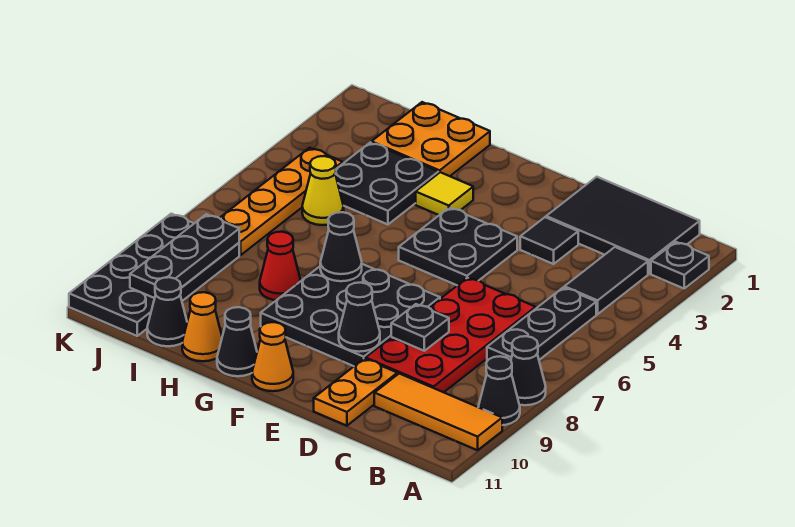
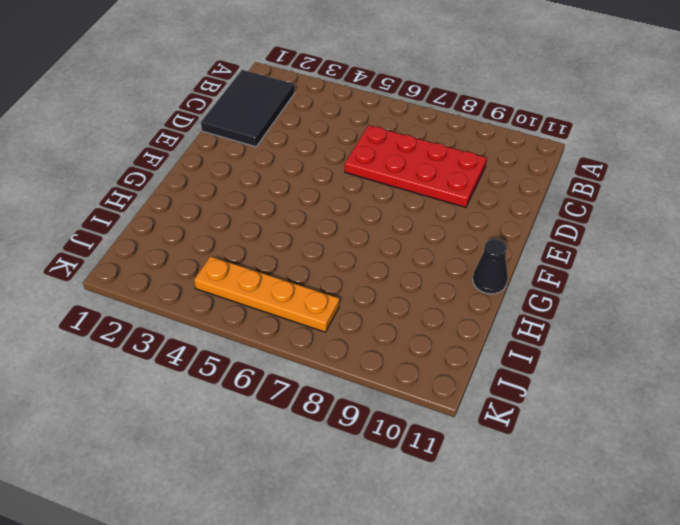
none -> black plate A2 level 1
none -> black cone A8 level 1
none -> black cone A9 level 1

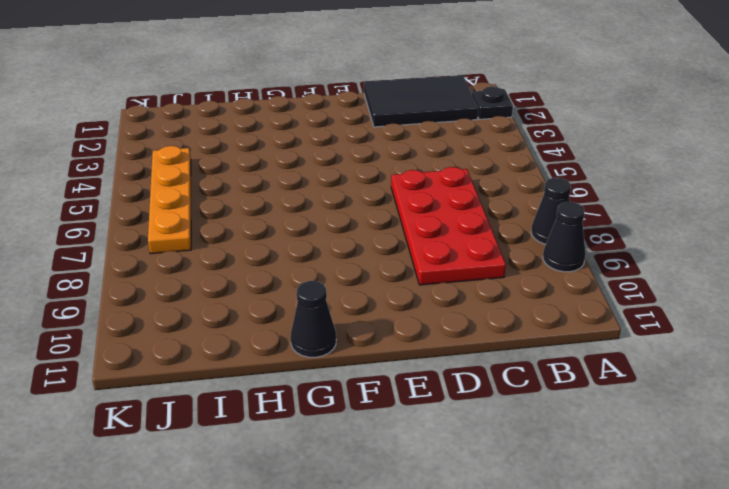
none -> orange tile A10:C10 level 1
none -> black tile B3:B4 level 1
none -> black plate B5:B7 level 1

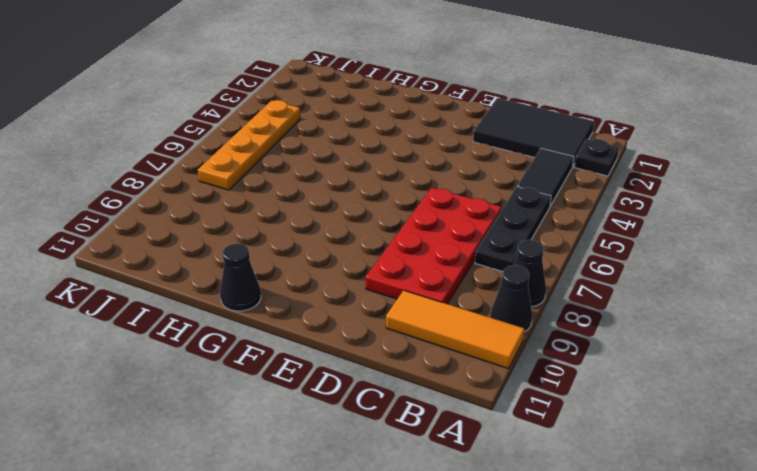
none -> black tile D3 level 1
none -> orange plate D10:D11 level 1
none -> black plate E4:F5 level 1

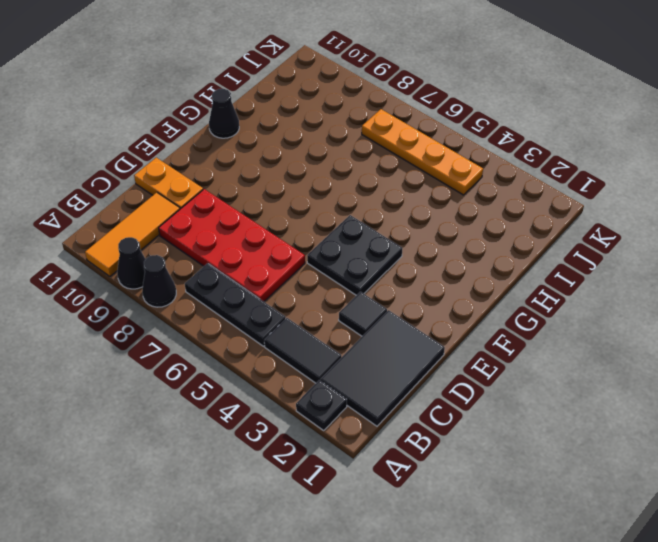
none -> black plate E7:G9 level 1
none -> orange cone F11 level 1
none -> yellow tile G3 level 1

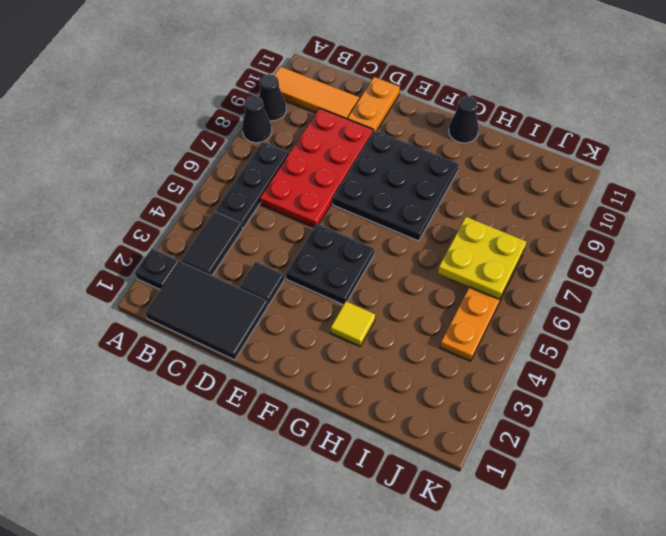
yellow plate I6:J7 level 2 -> none
none -> orange cone F11 level 1
none -> orange plate H1:I2 level 1
none -> black plate H3:I4 level 1

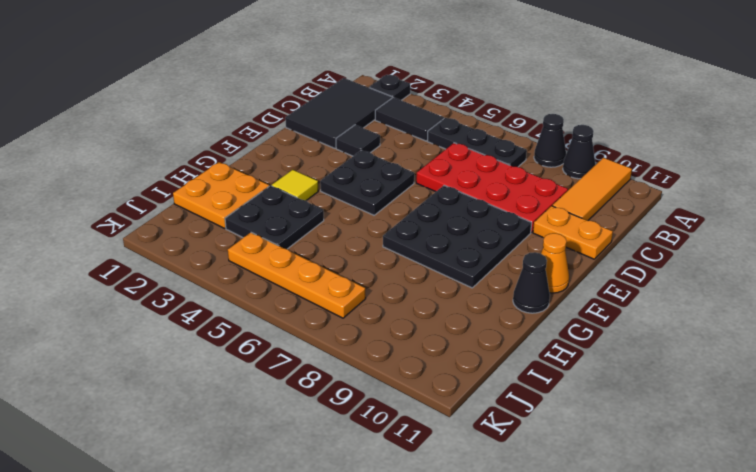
none -> red cone H8 level 1
none -> orange cone H11 level 1
none -> yellow cone I5 level 1

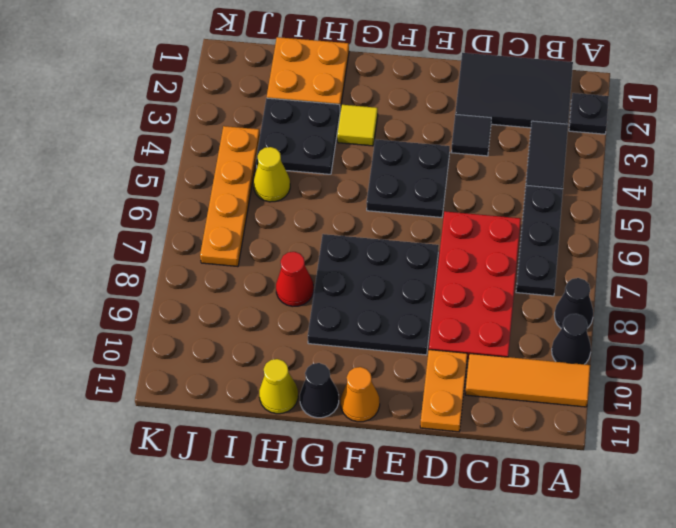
yellow cone H11 level 1 -> orange cone H11 level 1
none -> black cone I11 level 1
none -> black plate J8:K11 level 1
none -> black plate D8 level 2

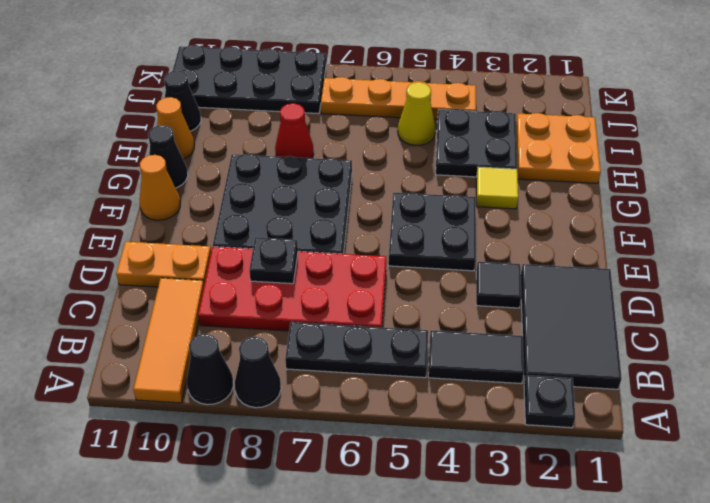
none -> black cone E9 level 2
none -> black cone G7 level 2
none -> black plate J8:J10 level 2

